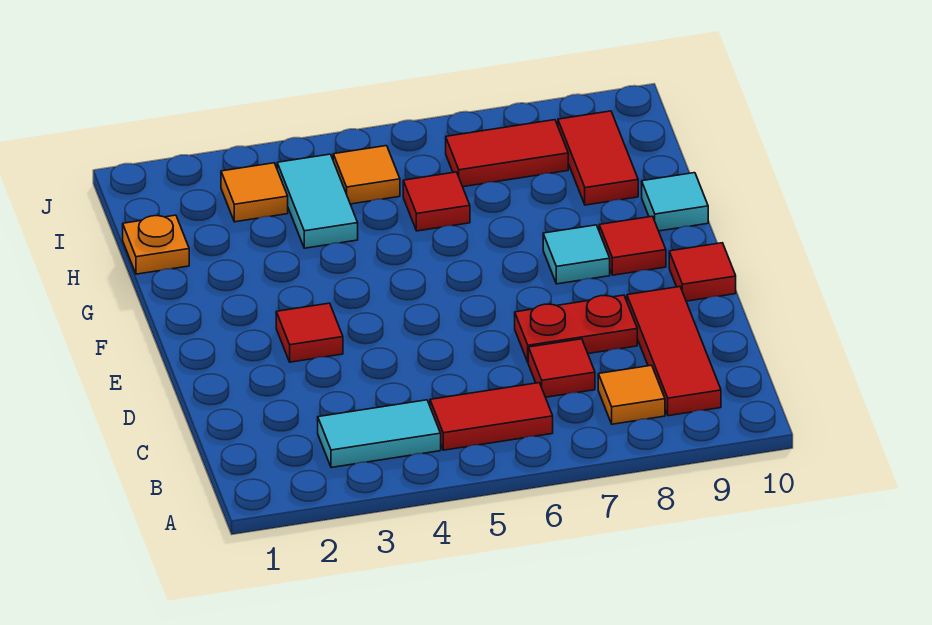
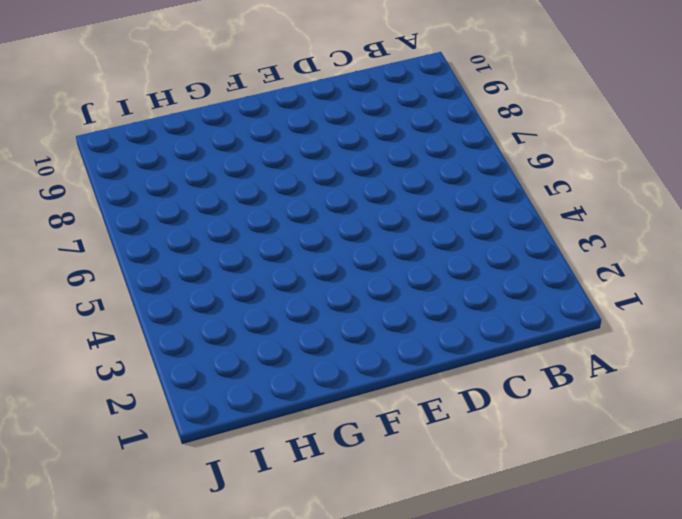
none -> cyan tile B3:B4 level 1
none -> red tile B5:B6 level 1
none -> orange tile B8 level 1

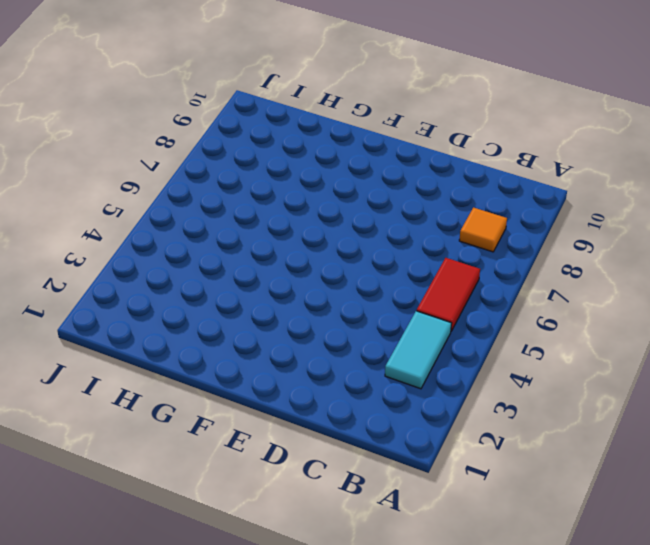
none -> red tile B9:D9 level 1
none -> red tile C7 level 1
none -> red plate D7:D8 level 1

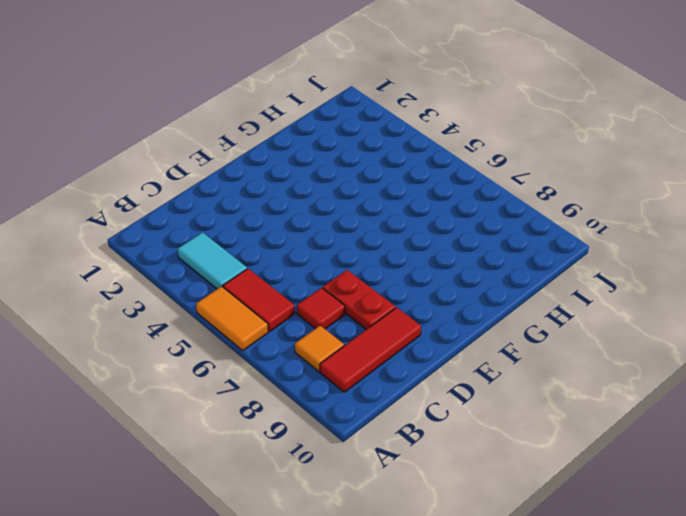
orange tile A5:A6 level 1 -> none
none -> red tile E3 level 1
none -> red tile E10 level 1
none -> cyan tile F8 level 1

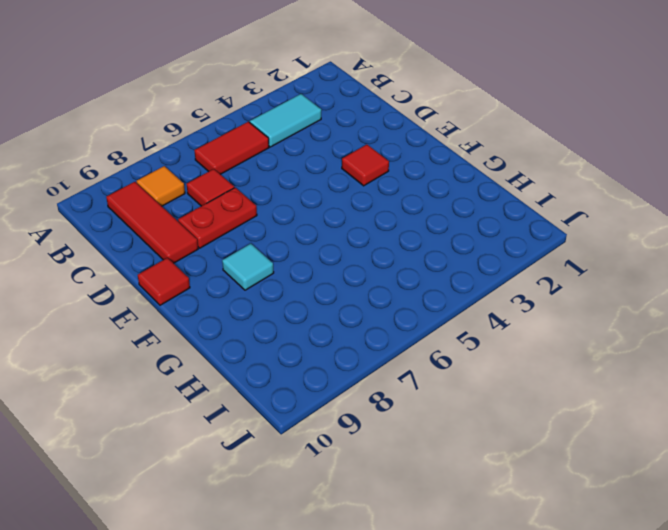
none -> red tile F9 level 1
none -> cyan tile G10 level 1
none -> orange plate H1 level 1

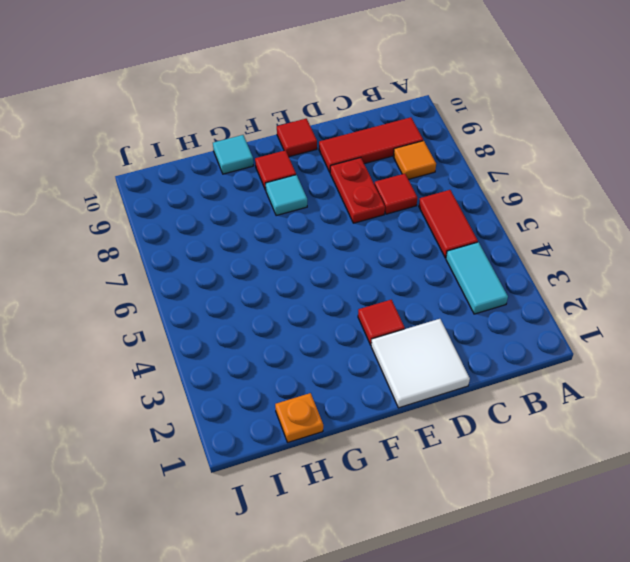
white tile D1:E2 level 1 -> none
none -> cyan tile H4:I4 level 1
none -> red tile H6 level 1
none -> red tile H9:I9 level 1

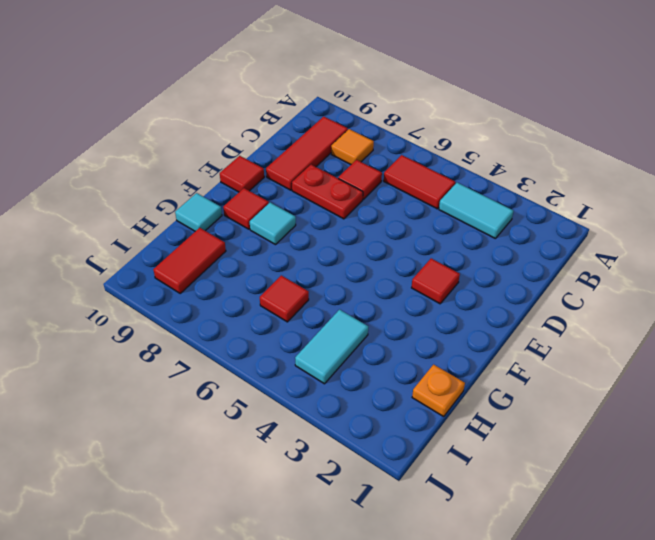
none -> orange tile I3 level 1
none -> orange tile I5 level 1
none -> red tile I7:I8 level 1

